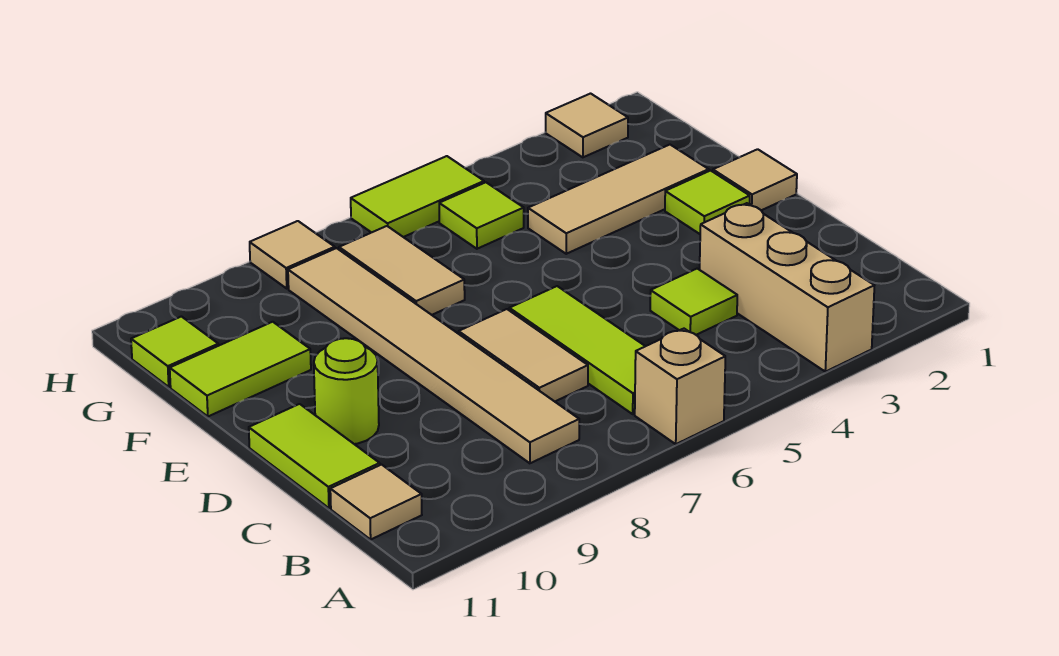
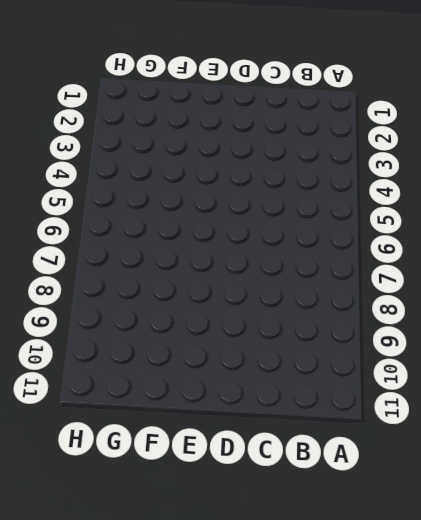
none -> tan brick A3:C3 level 1
none -> tan brick A6 level 1
none -> lime tile B6:D6 level 1

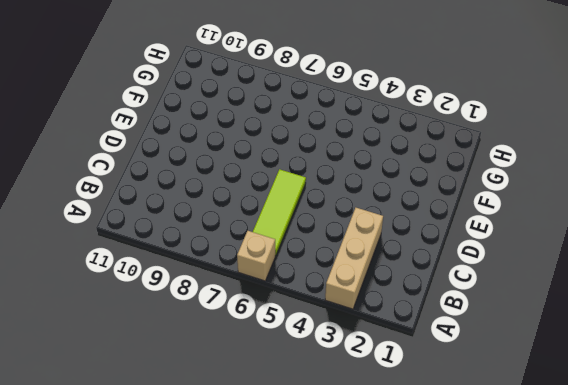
none -> tan tile B8:G8 level 1
none -> tan tile B11 level 1
none -> lime tile C4 level 1

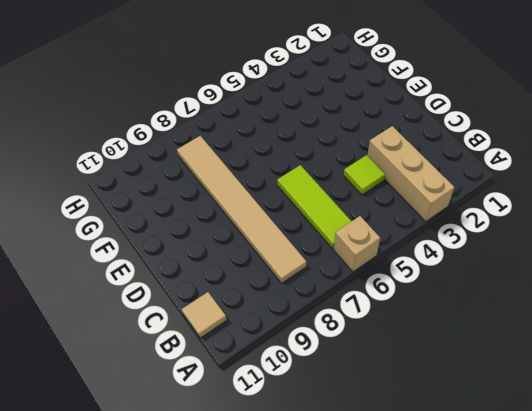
none -> tan tile C7:D7 level 1
none -> lime tile C11:D11 level 1
none -> lime round brick D10 level 1

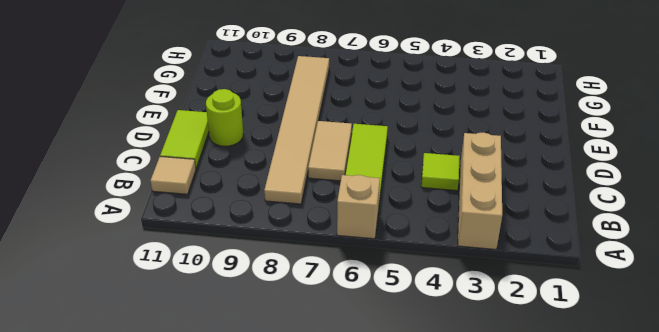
none -> tan tile E1 level 1
none -> lime tile E2 level 1
none -> tan tile F2:F4 level 1

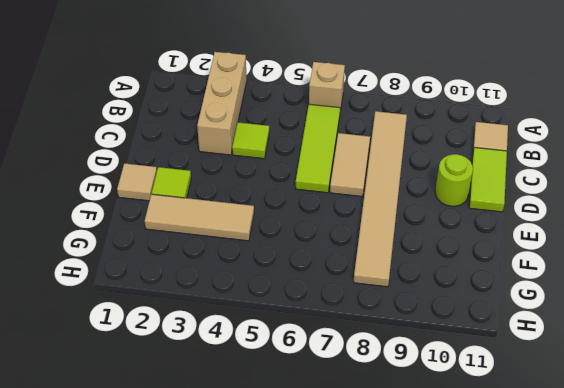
none -> tan tile F7:G7 level 1
none -> lime tile F10:F11 level 1
none -> lime tile G5 level 1

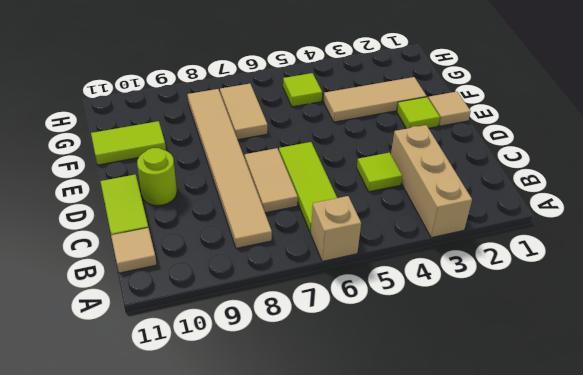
none -> lime tile G11 level 1
none -> tan tile H2 level 1
none -> lime tile H5:H6 level 1

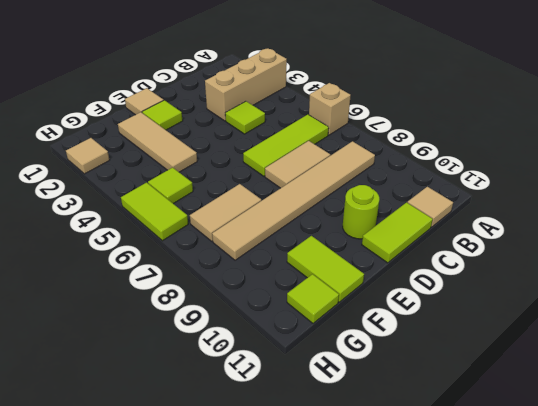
none -> tan tile H8 level 1

